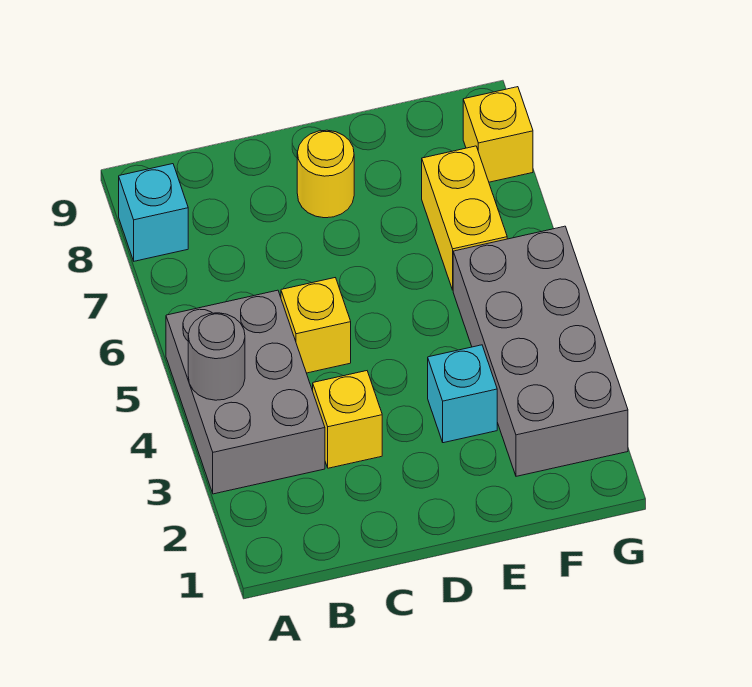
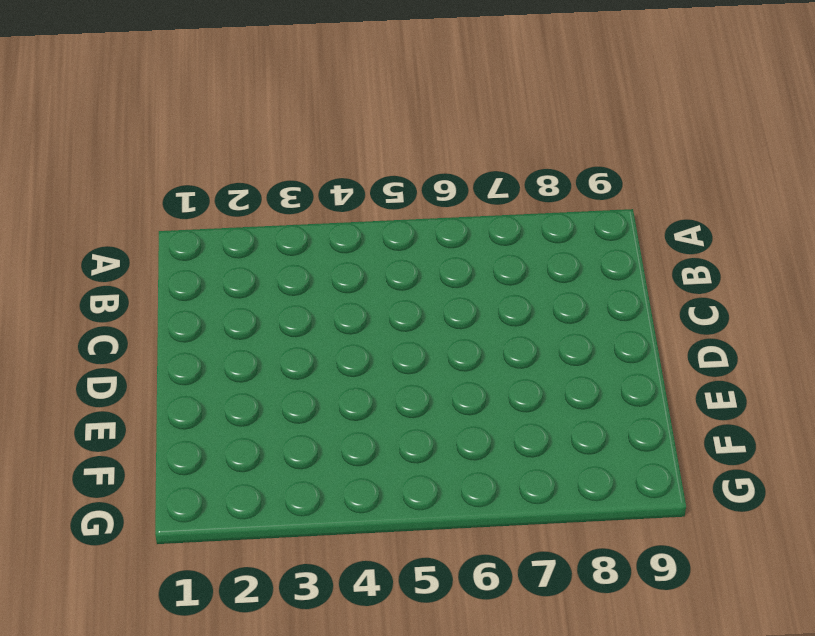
none -> grey brick A3:B5 level 1
none -> cyan brick A8 level 1

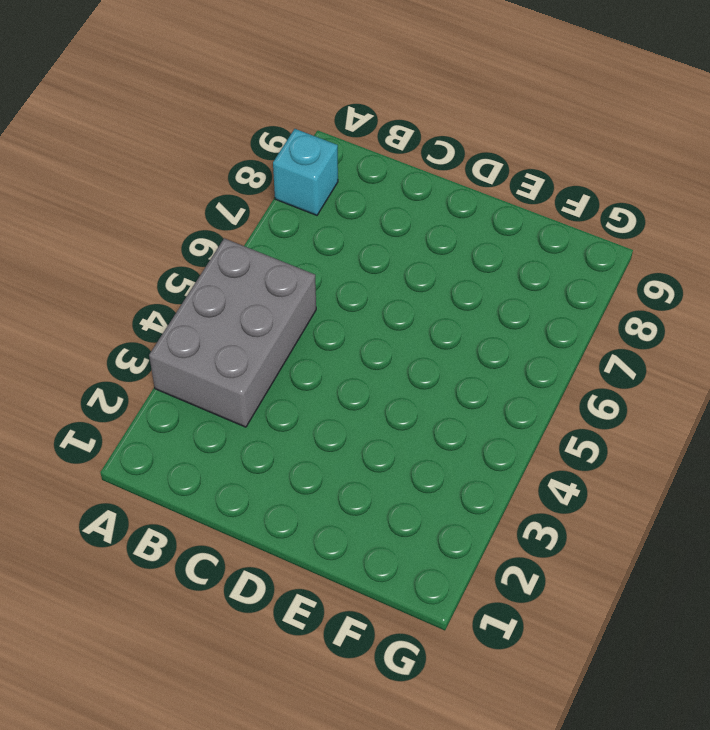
none -> yellow brick C3 level 1
none -> yellow brick C5 level 1

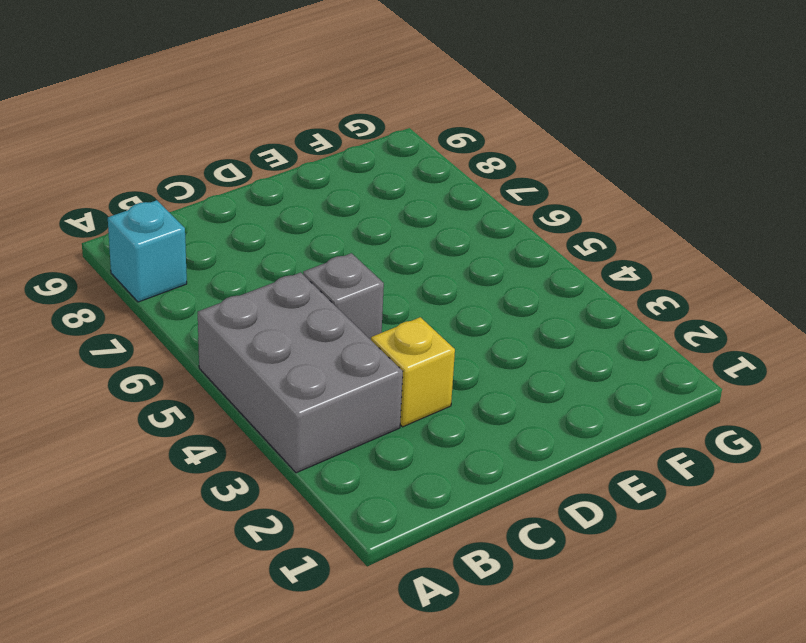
grey brick C5 level 1 -> yellow brick C5 level 1
none -> yellow round brick D8 level 1
none -> cyan brick E3 level 1

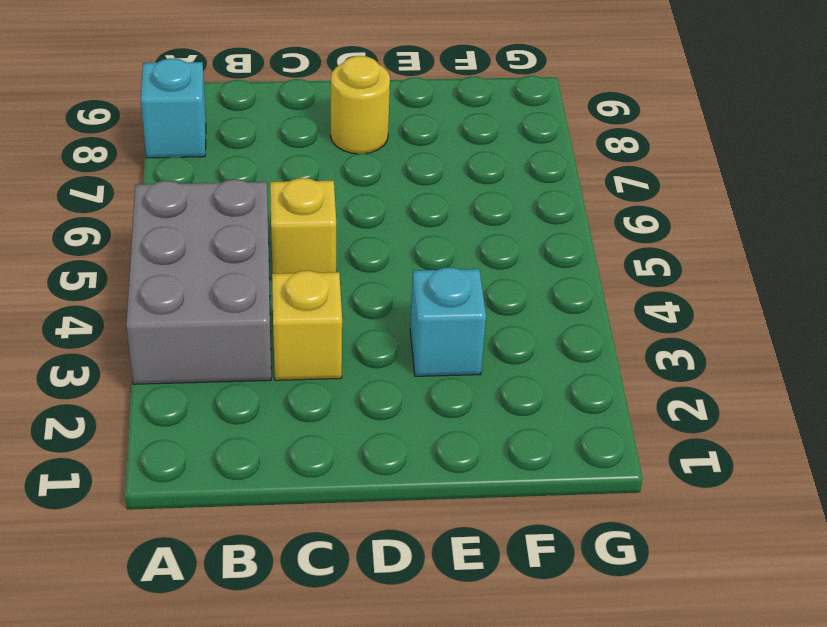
none -> grey brick F2:G5 level 1
none -> yellow brick F6:F7 level 1

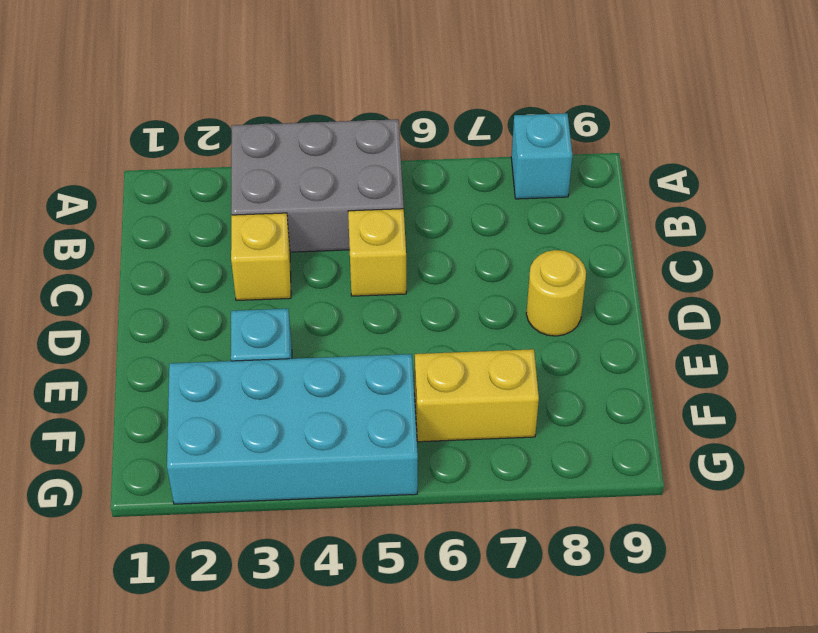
cyan brick F2:G5 level 1 -> grey brick F2:G5 level 1
none -> yellow brick G8 level 1
none -> grey round brick A4 level 2

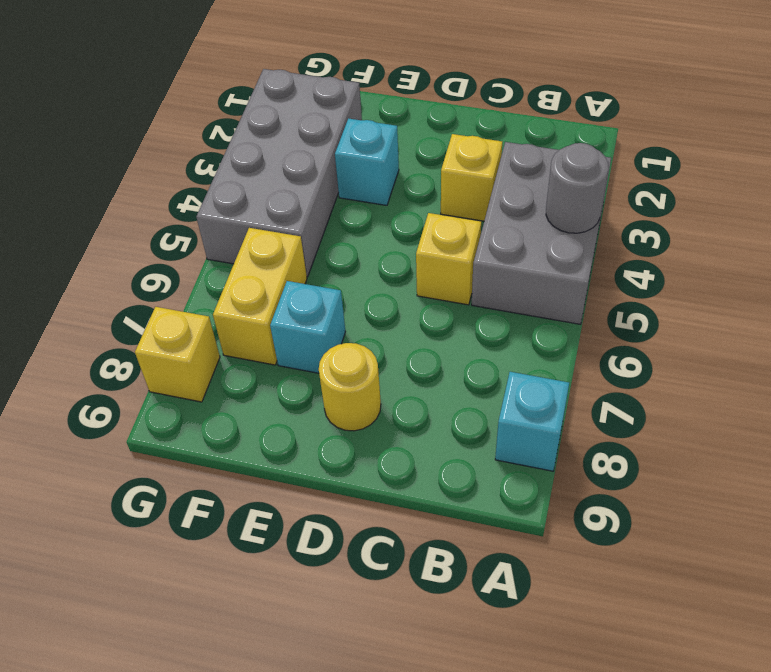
cyan brick E7 level 1 -> none

